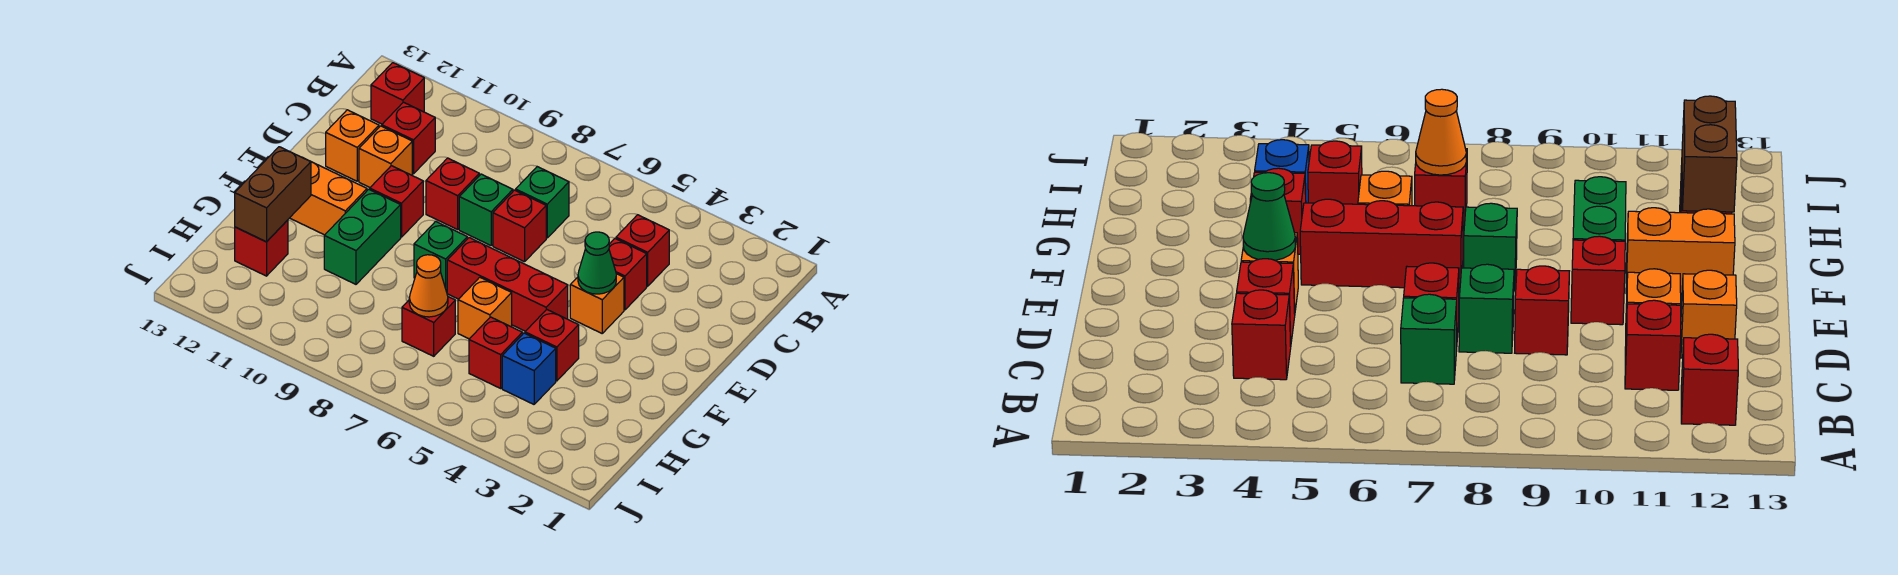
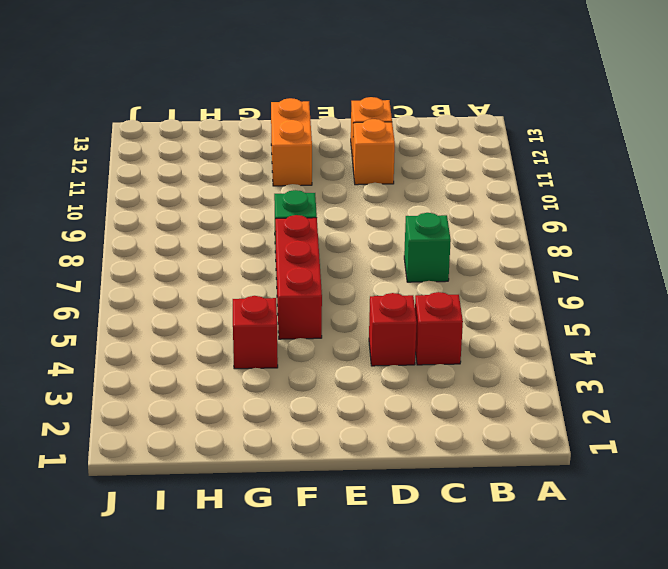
none -> red brick B12 level 1
none -> red brick C11 level 1
none -> red brick D7 level 1

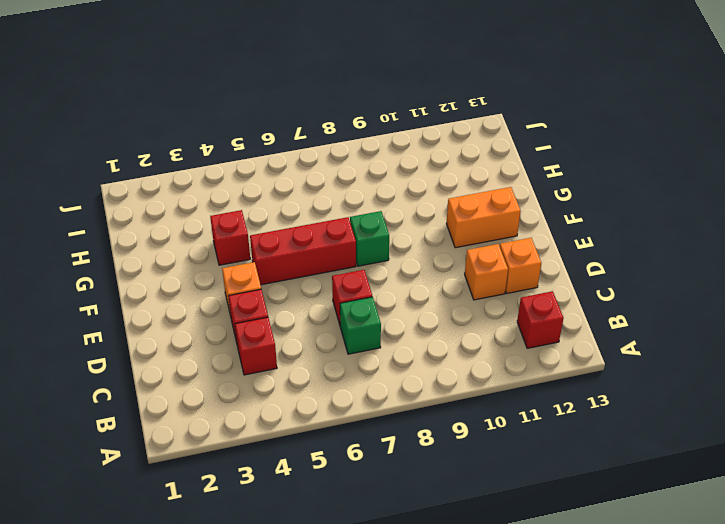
none -> red brick C11 level 1
none -> green brick D8 level 1
none -> red brick D9 level 1

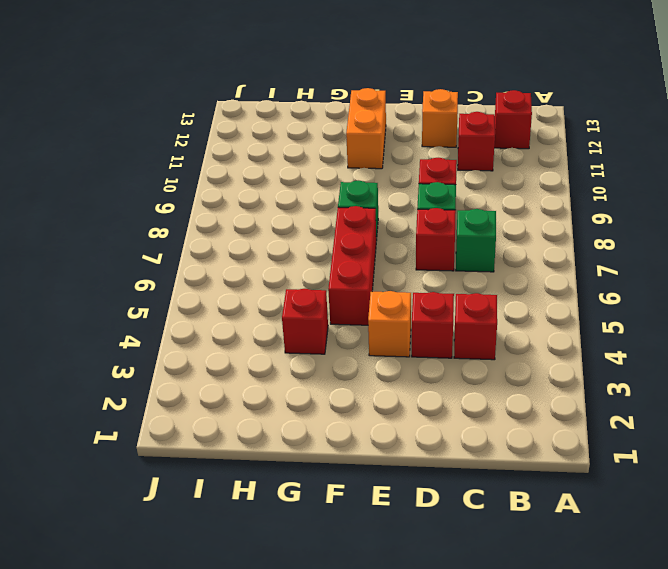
none -> orange brick D11 level 1
none -> red brick E10 level 1
none -> green brick F10:G10 level 1

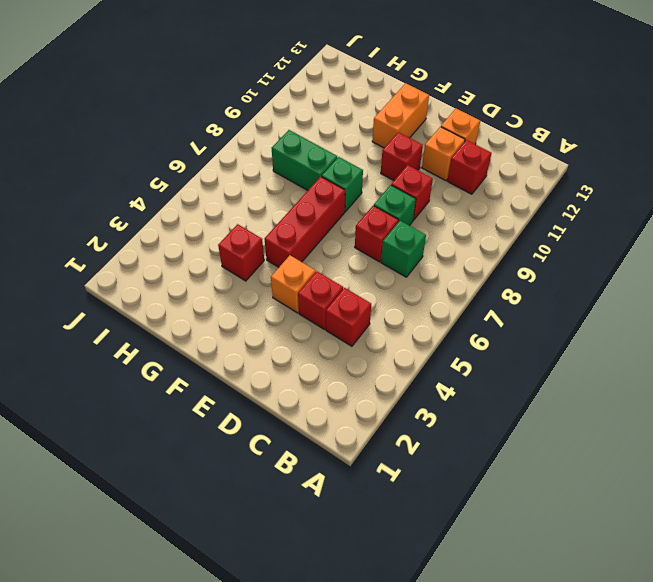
green brick G8:H8 level 1 -> green brick F10:G10 level 1
none -> red brick B12 level 1
none -> orange brick G6 level 1
none -> blue brick H4 level 1

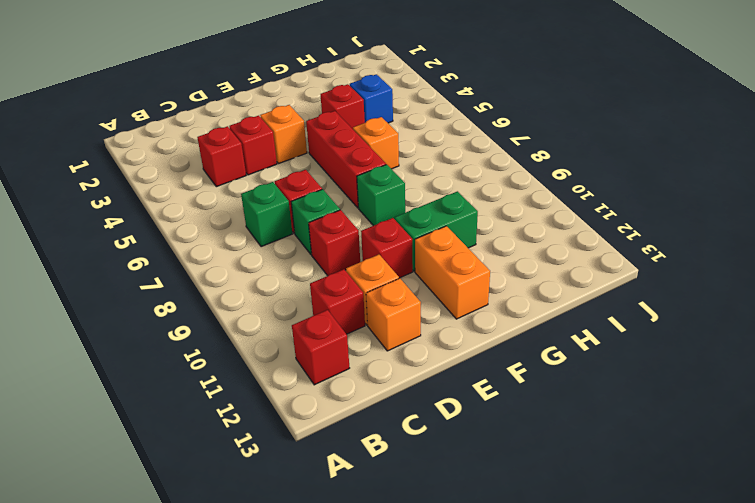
none -> red brick H5 level 1
none -> red brick H7 level 1
none -> red brick H12 level 1

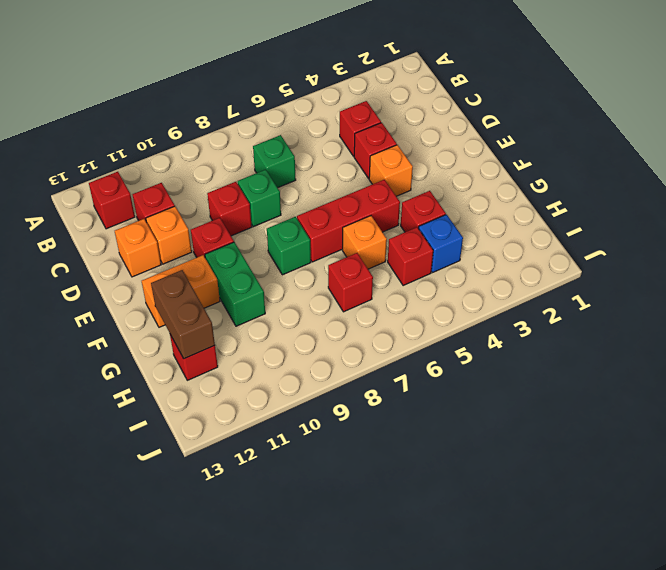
none -> red brick D7 level 1
none -> green cone E4 level 2
none -> orange cone H7 level 2

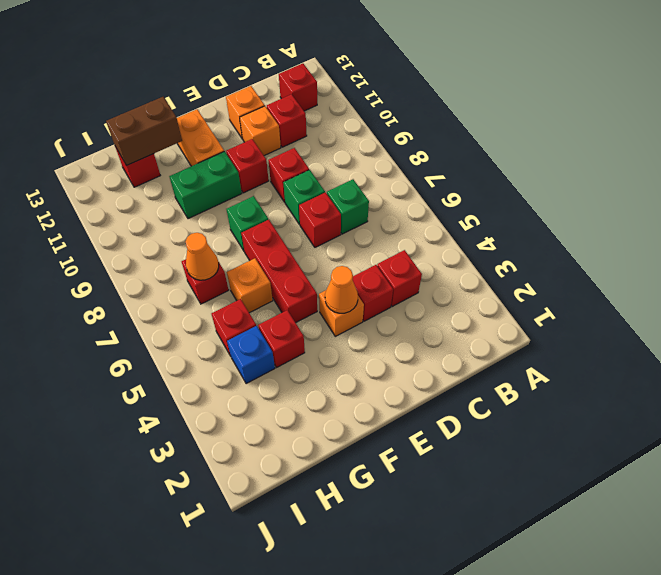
orange cone E4 level 2 -> green cone E4 level 2

